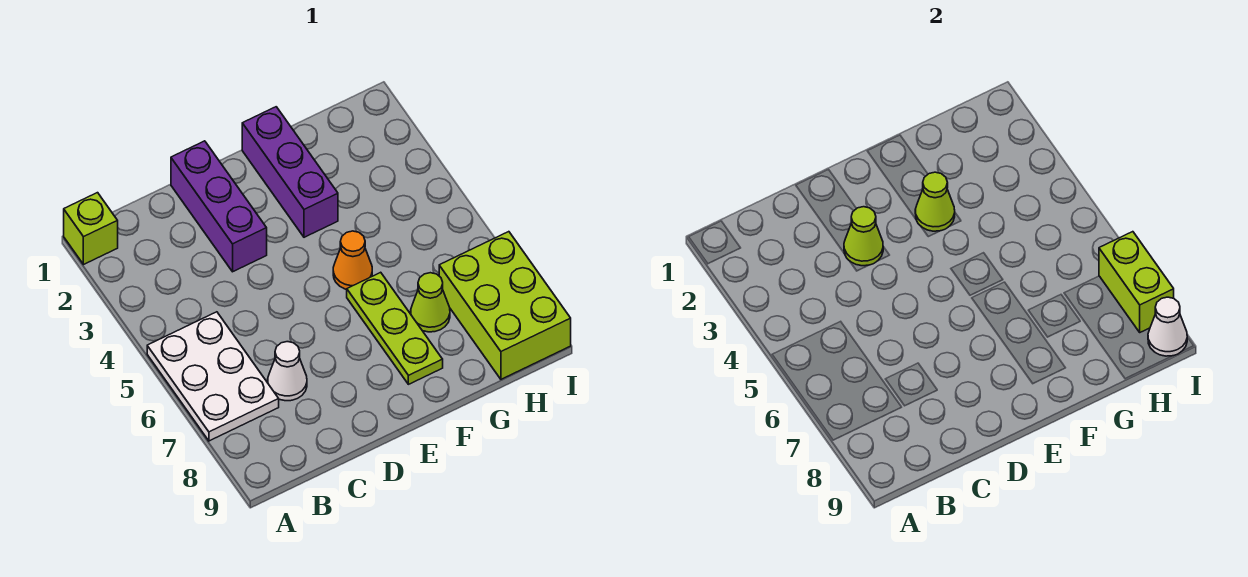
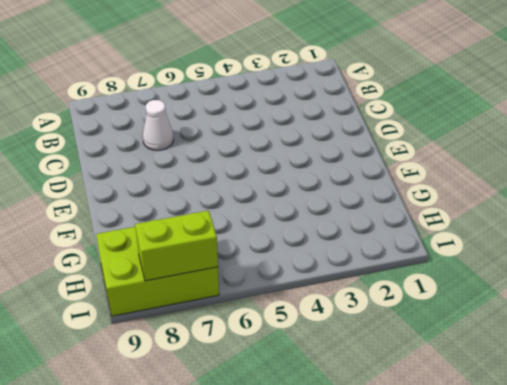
none -> lime brick A1 level 1
none -> white plate A5:B7 level 1
none -> purple brick D1:D3 level 1

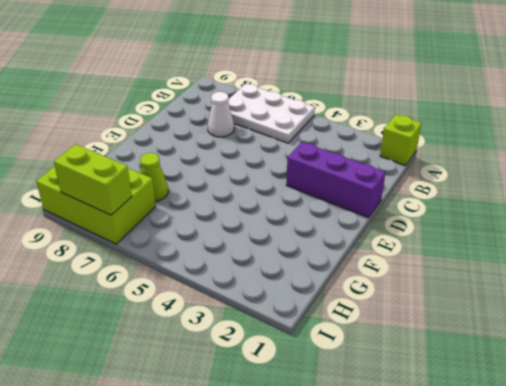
none -> purple brick F1:F3 level 1
none -> orange cone F5 level 1
none -> lime plate F6:F8 level 1

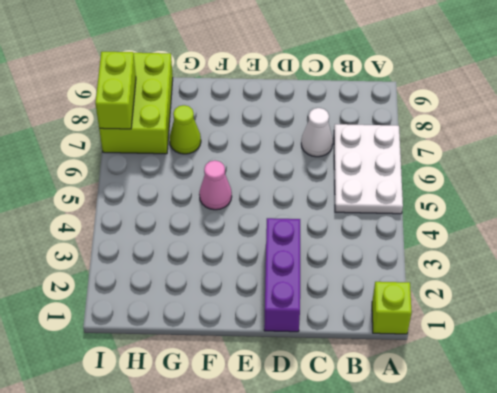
pink cone F5 level 1 -> orange cone F5 level 1
none -> purple brick F1:F3 level 1
none -> lime plate F6:F8 level 1
none -> lime cone D3 level 2

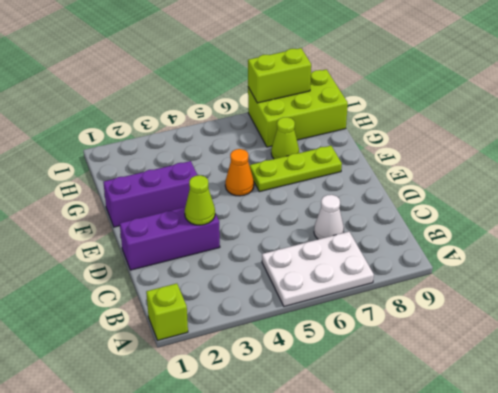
none -> lime cone F3 level 2
none -> white cone I9 level 2

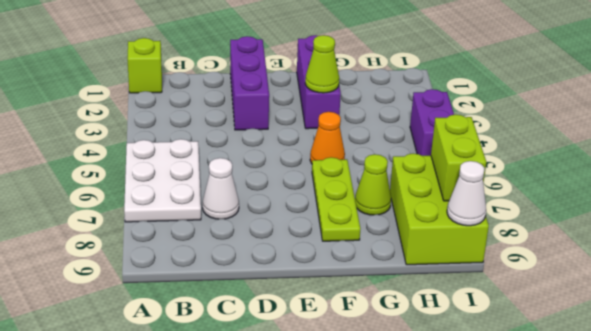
purple brick I4:I5 level 1 -> none
none -> lime cone D3 level 2

